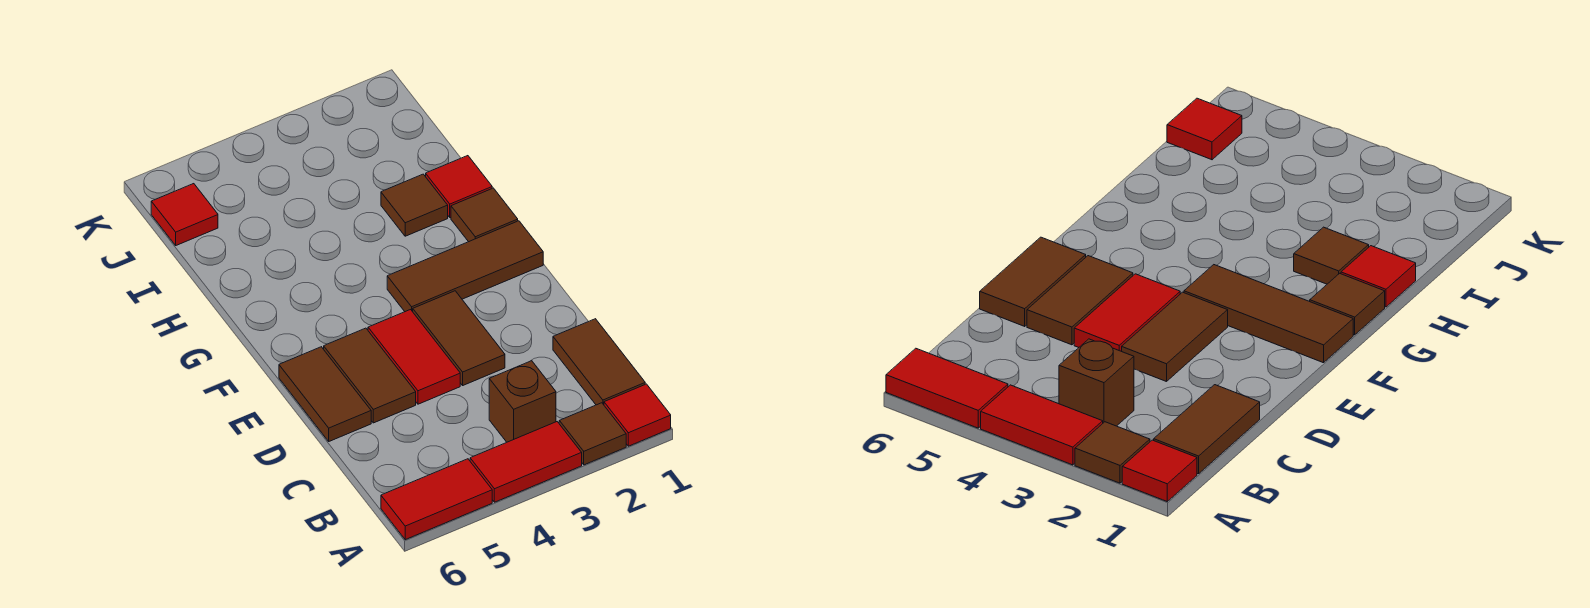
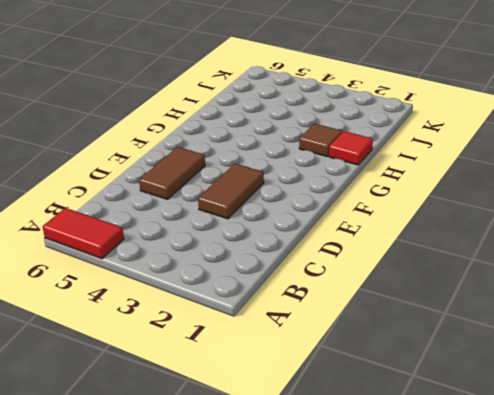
none -> red tile A1 level 1
none -> brown tile A2 level 1
none -> red tile A3:A4 level 1

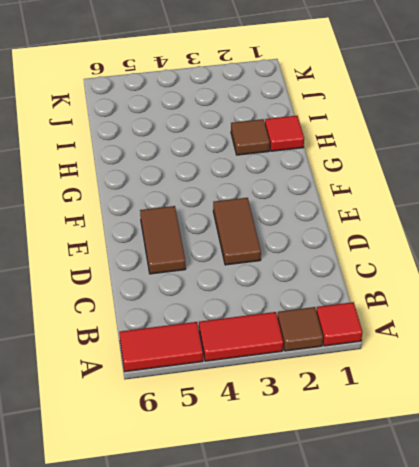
none -> brown tile B1:C1 level 1
none -> brown brick B3 level 1
none -> red tile D4:E4 level 1

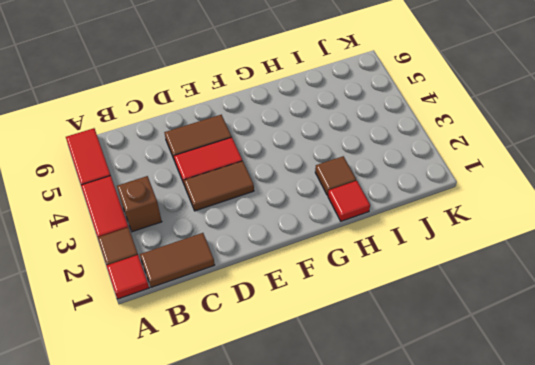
none -> brown tile D6:E6 level 1
none -> brown tile F1:F3 level 1
none -> brown tile G1 level 1

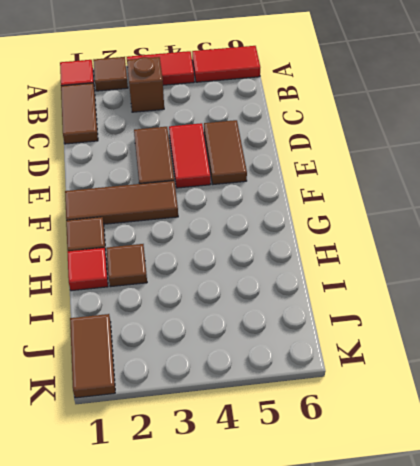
brown tile J1:K1 level 1 -> brown tile D6:E6 level 1
none -> red tile J6 level 1

